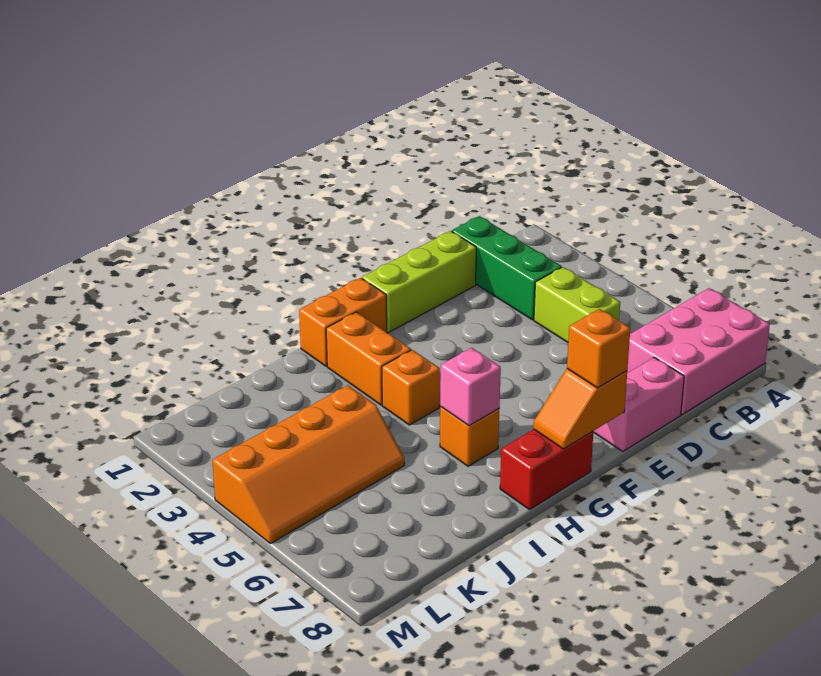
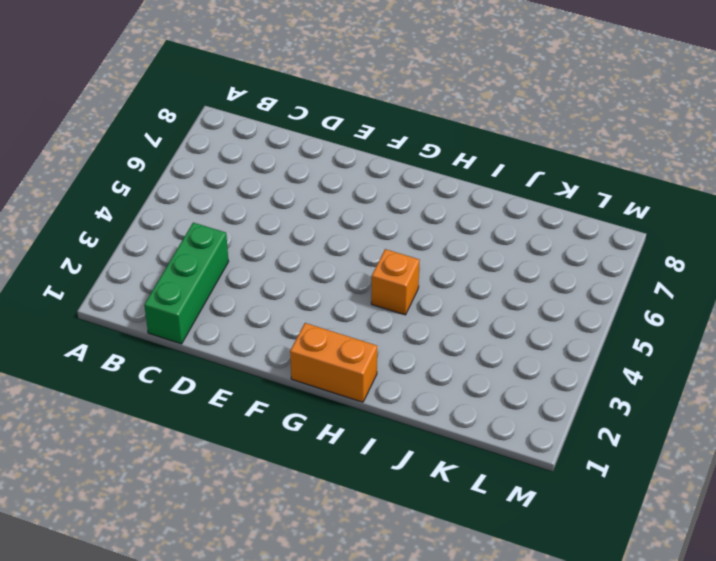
none -> pink brick A7:C8 level 1
none -> lime brick C4:C5 level 1
none -> lime brick D1:F1 level 1

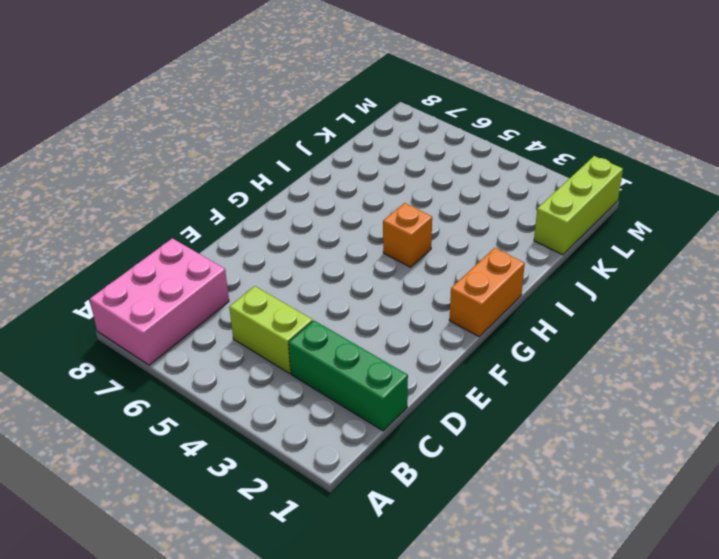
lime brick K1:M1 level 1 -> lime brick D1:F1 level 1
none -> pink brick D8:E8 level 1
none -> red brick G8:H8 level 1
none -> orange brick H2:H3 level 1

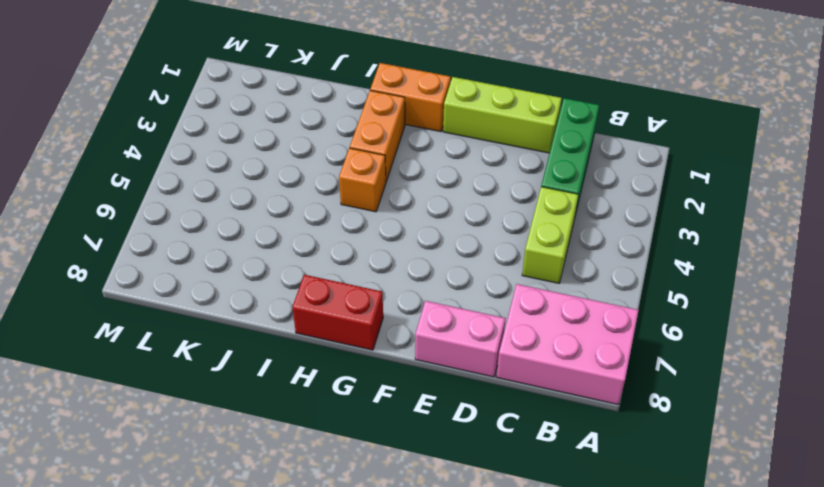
none -> orange brick H6 level 1
none -> orange slope J4:M5 level 1 top 4
none -> orange slope F8:G8 level 2 top F

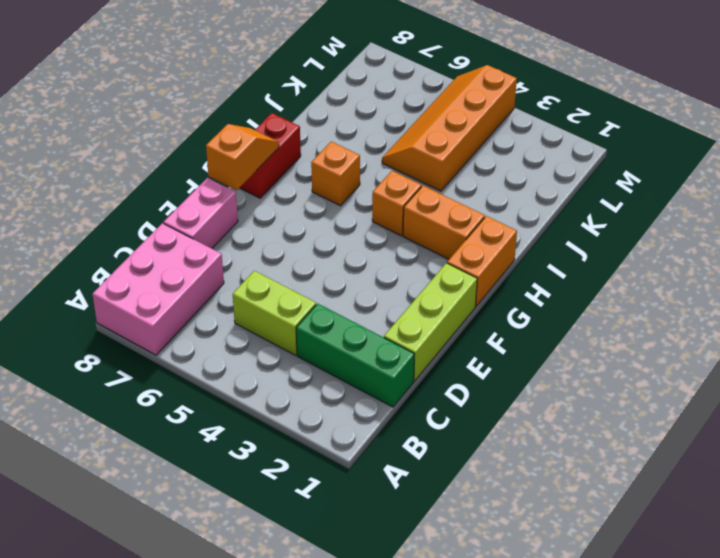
none -> pink brick H6 level 2
none -> orange brick F8 level 3

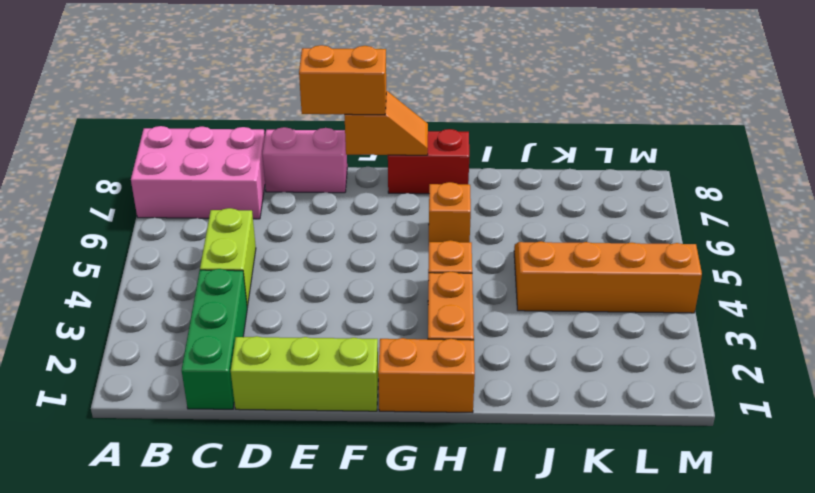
orange brick E8:F8 level 3 -> orange brick F8 level 3
none -> pink brick H6 level 2

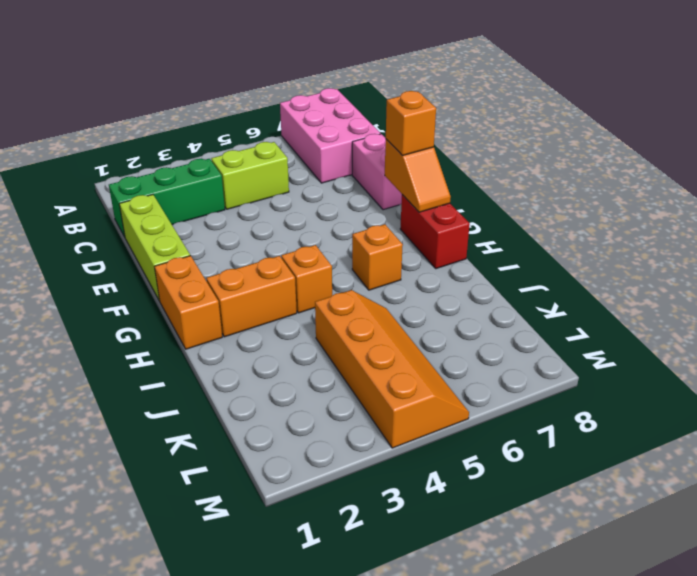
none -> pink brick H6 level 2

